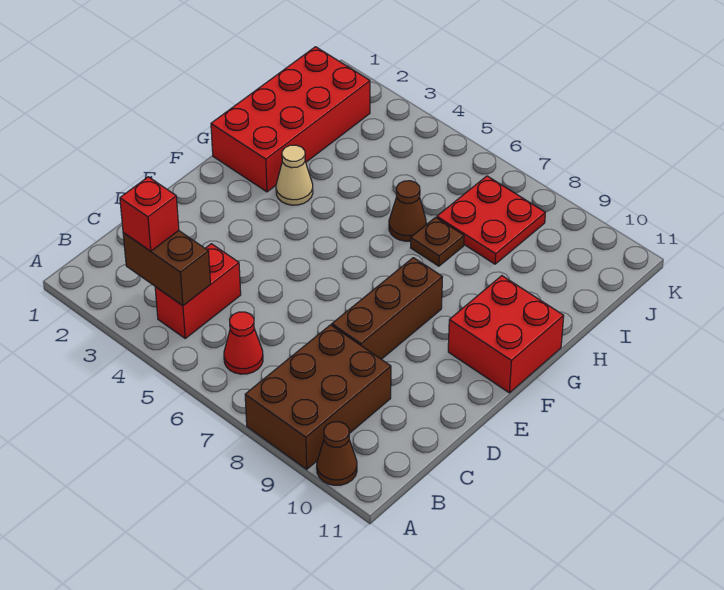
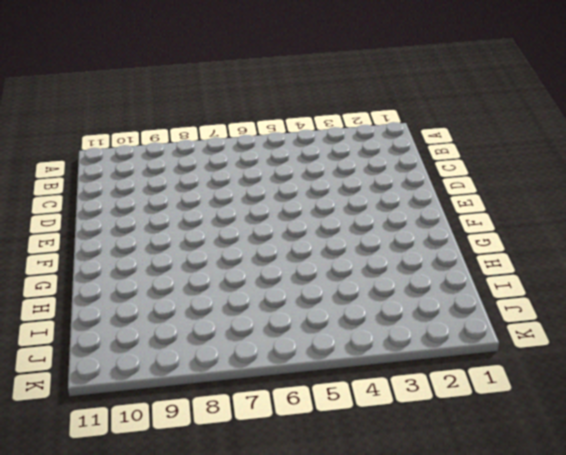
none -> brown brick A8:C9 level 1
none -> brown cone A10 level 1
none -> red brick B4:C4 level 1

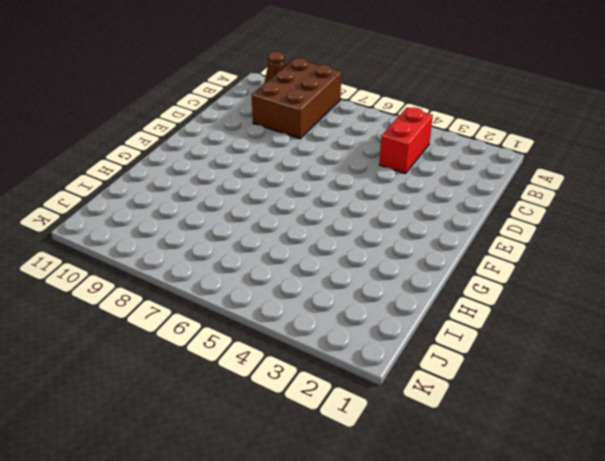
none -> red cone B6 level 1
none -> brown brick D8:F8 level 1
none -> red brick F10:G11 level 1

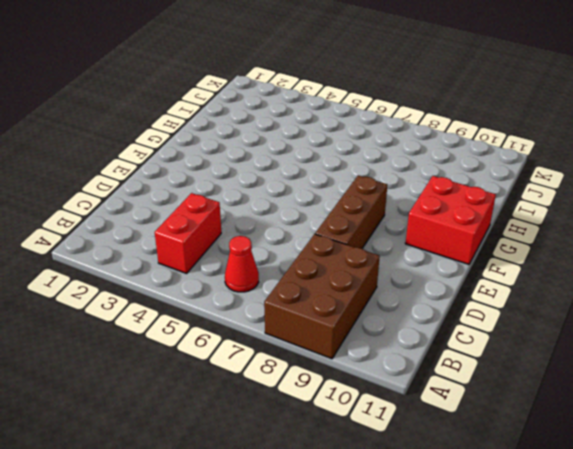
none -> brown cone A10 level 1
none -> red brick G1:J2 level 1
none -> tan cone G3 level 1

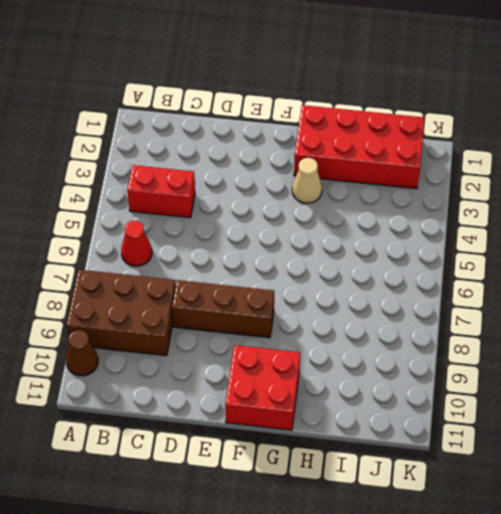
none -> brown cone H6 level 1
none -> brown plate H7 level 1
none -> red plate I7:J8 level 1

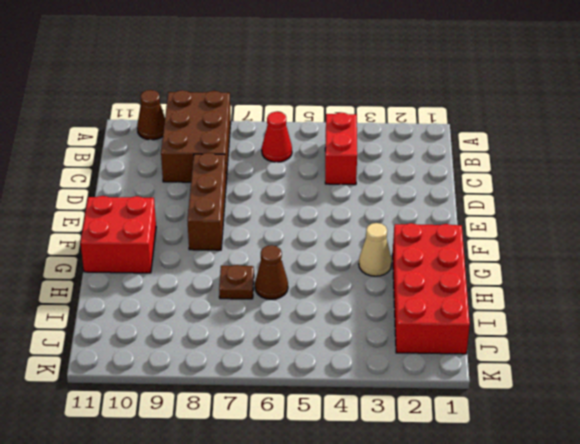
none -> red plate I7:J8 level 1
none -> brown brick B3:B4 level 2
none -> red brick B3 level 3

